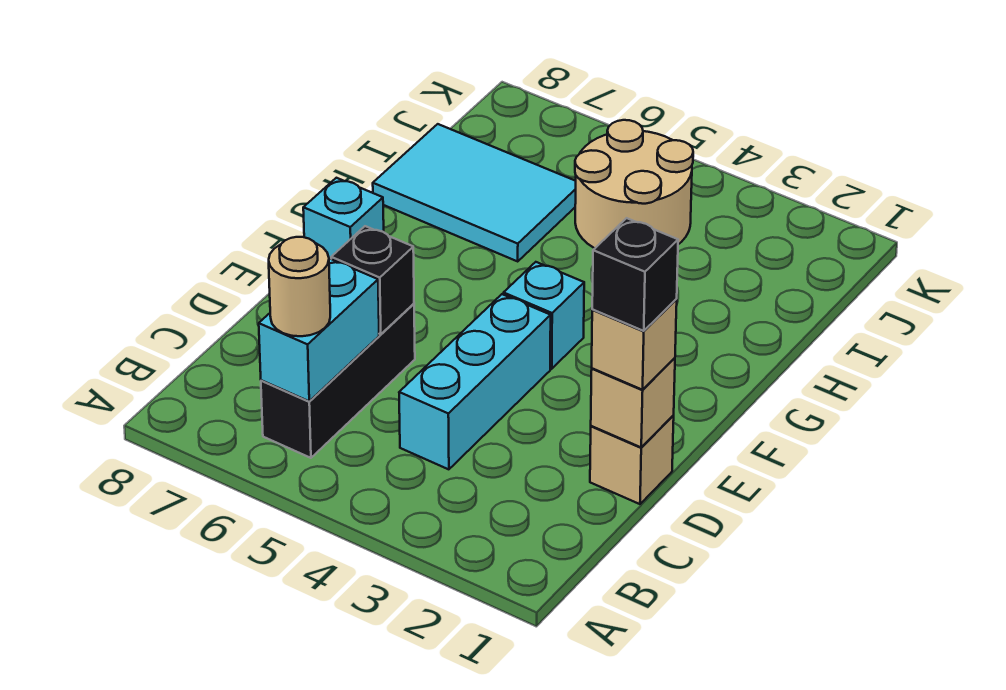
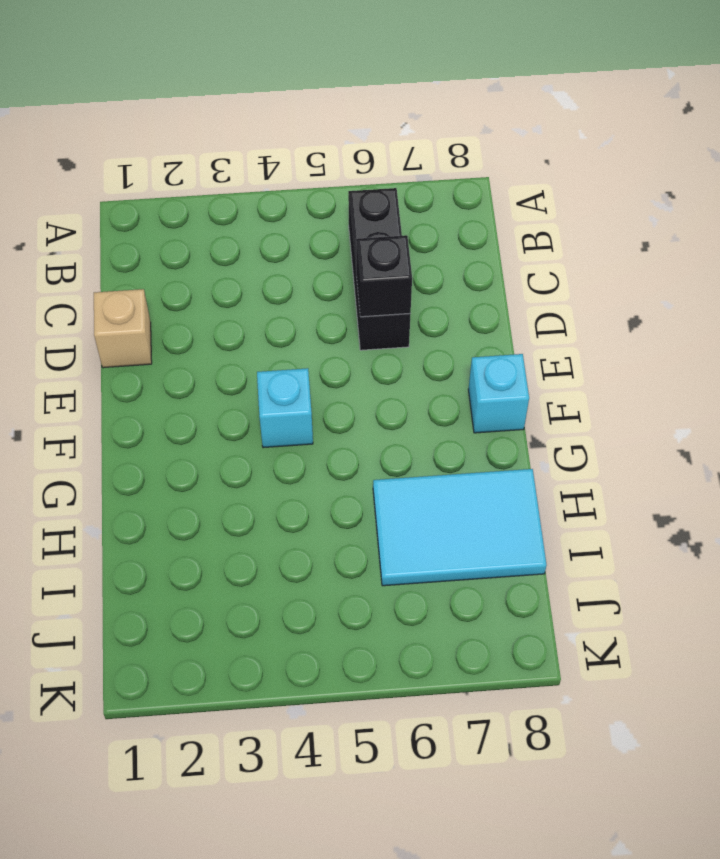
none -> cyan brick C4:E4 level 1
none -> tan round brick I4:J5 level 1
none -> cyan brick B6:C6 level 2

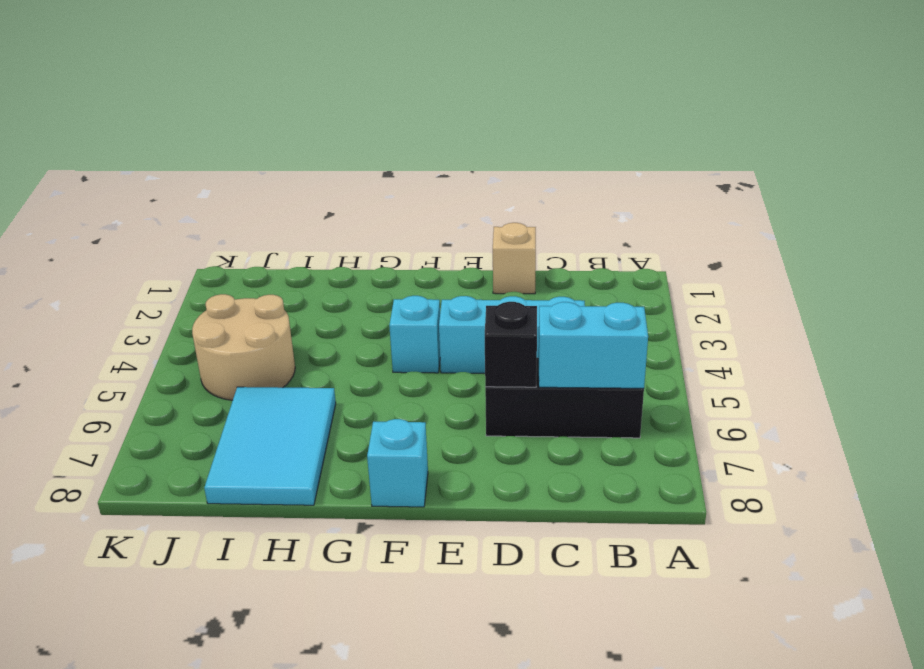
none -> tan brick D1 level 2
none -> tan round brick B6 level 3
none -> tan brick D1 level 3

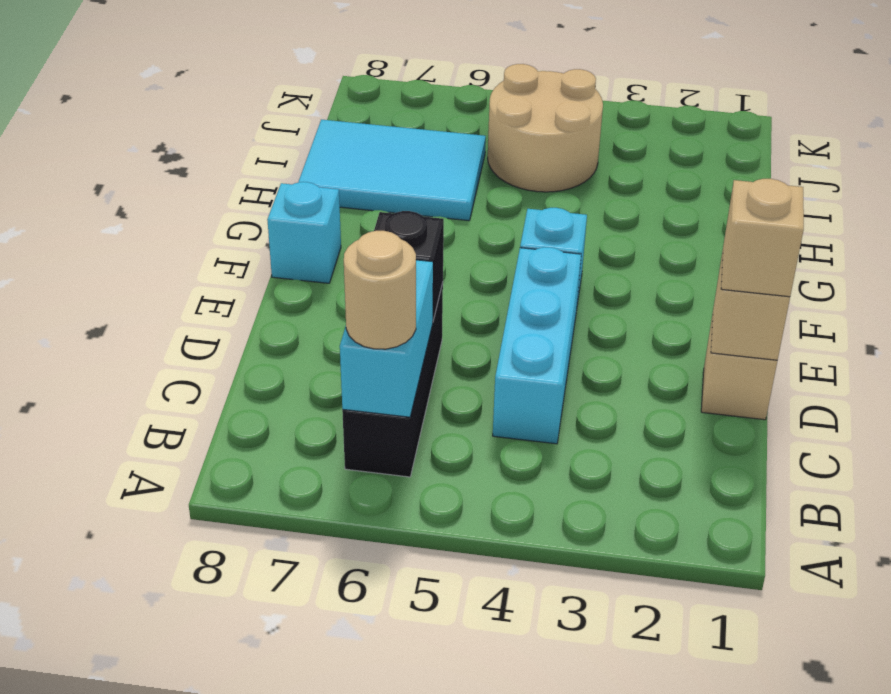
none -> black brick D1 level 4

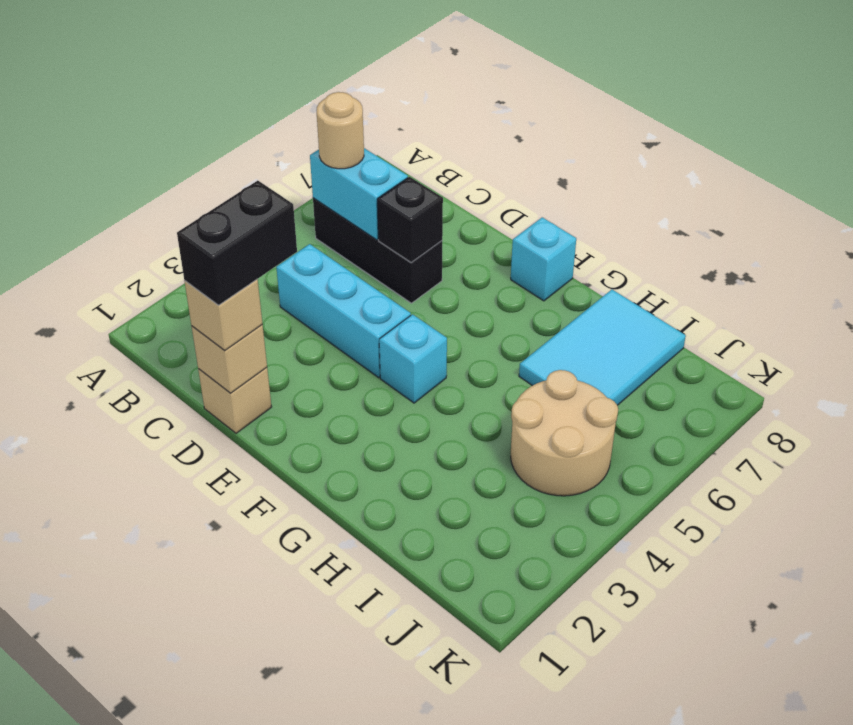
black brick D1:D2 level 4 -> black brick D1 level 4

